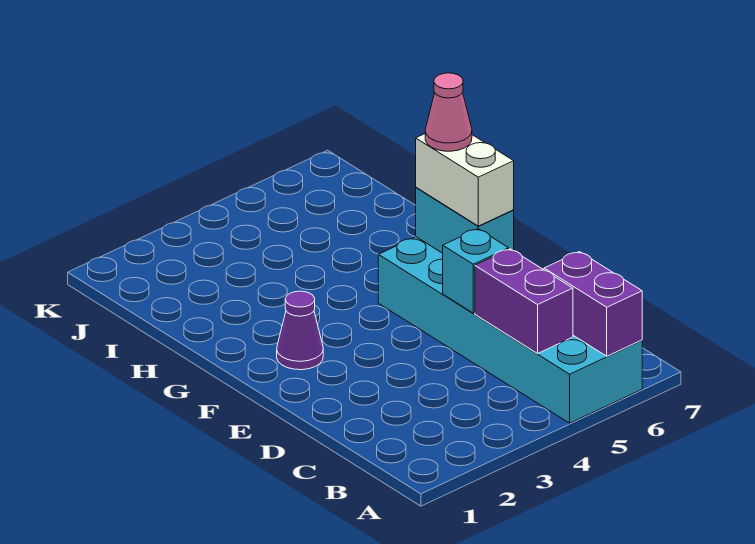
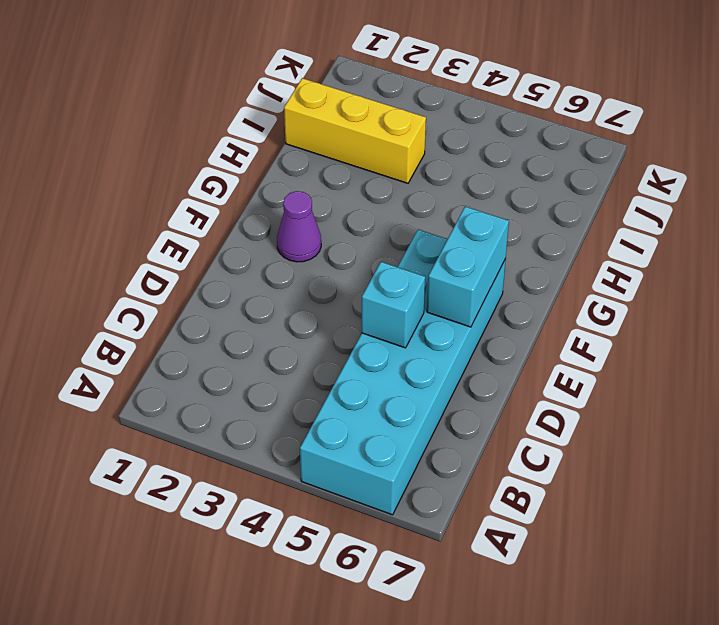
yellow brick I1:I3 level 1 -> none
none -> purple brick A6:B6 level 2
none -> purple brick B5:C5 level 2

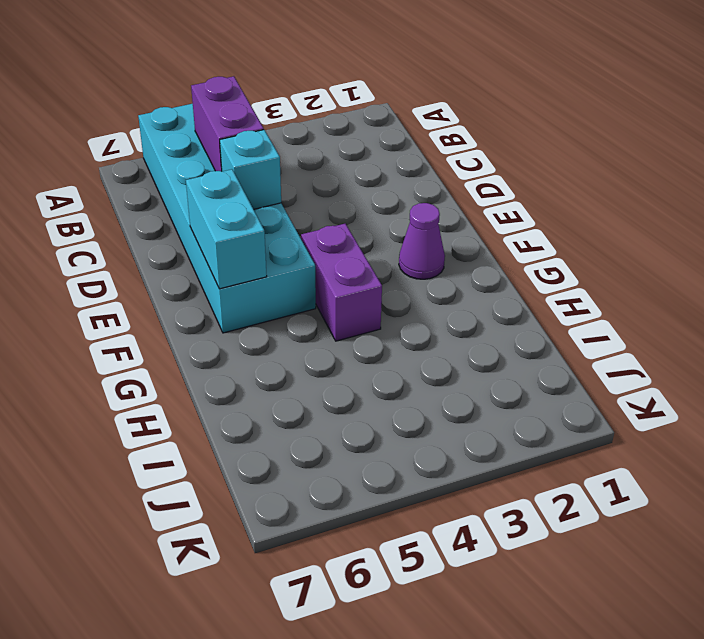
purple brick F4:G4 level 1 -> purple brick A6:B6 level 2
none -> white brick E6:F6 level 3
none -> pink cone F6 level 4

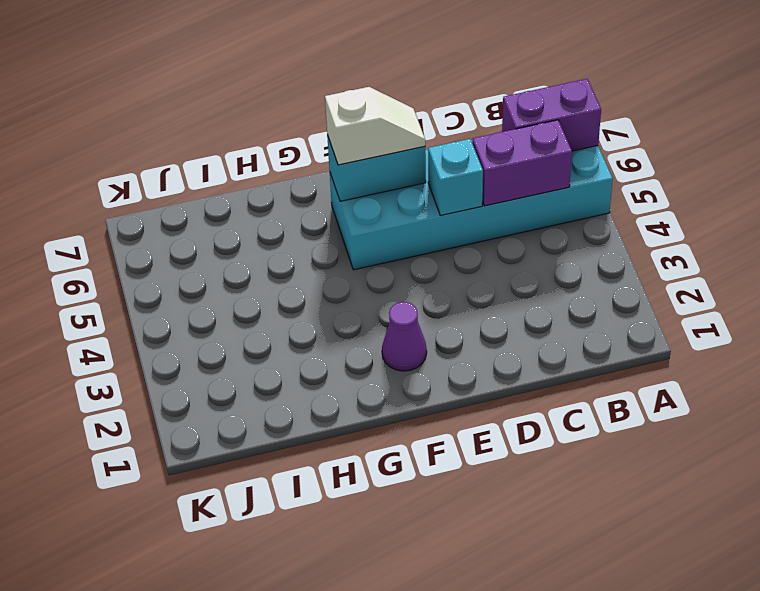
white slope E6:F6 level 3 top F -> white brick E6:F6 level 3
none -> pink cone F6 level 4

